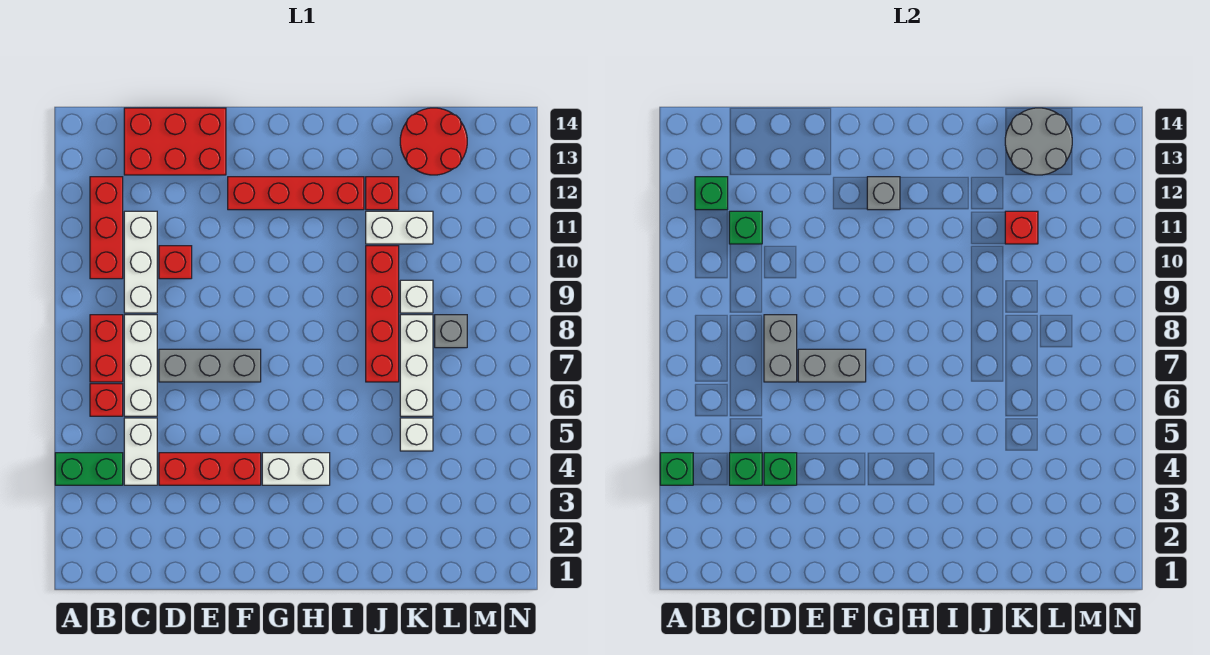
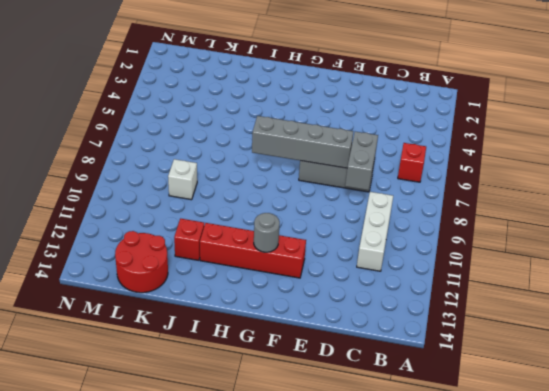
grey brick E7:H7 level 2 -> grey brick E7:F7 level 2
grey round brick G12 level 2 -> grey brick G12 level 2
none -> green brick A4:B4 level 1
none -> red brick B7:B8 level 1
none -> red brick B10:B12 level 1
none -> white brick C4:C5 level 1

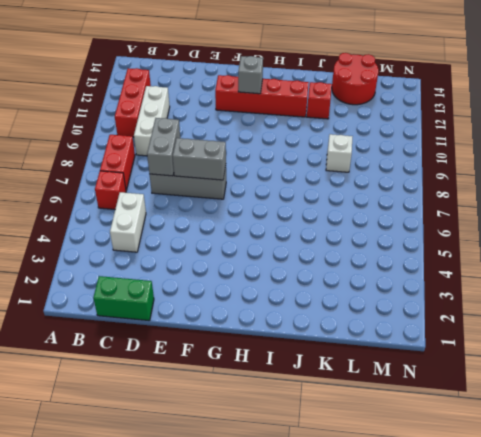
green brick C1:D1 level 1 -> green brick A4:B4 level 1
none -> white brick C6:C8 level 1
none -> red brick C13:E14 level 1
none -> red brick D4:F4 level 1
none -> red brick D10 level 1

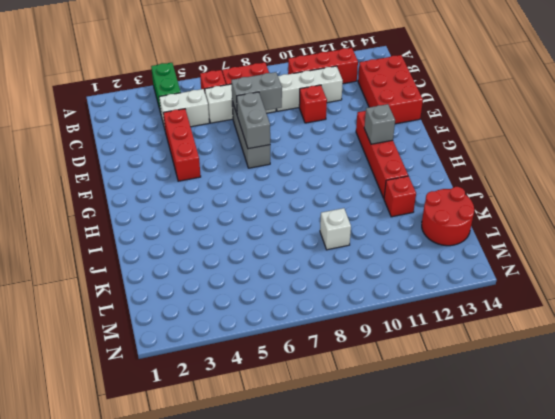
none -> white brick G4:H4 level 1
none -> red brick J7:J10 level 1
none -> white brick J11:K11 level 1
none -> white brick K5 level 1

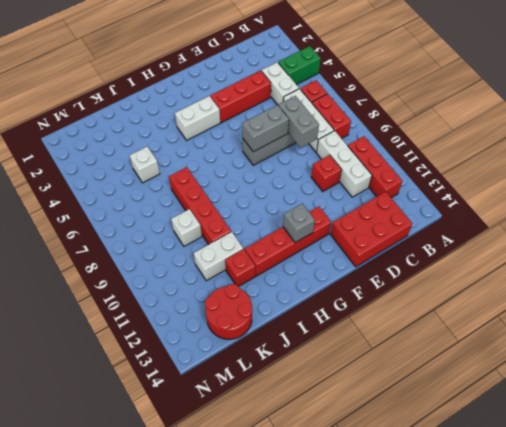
none -> white brick K6:K8 level 1
none -> grey brick L8 level 1
none -> green brick A4 level 2
none -> green brick B12 level 2

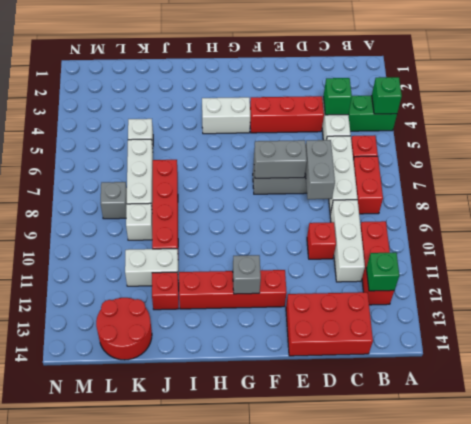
none -> green brick C11 level 2
none -> green brick D4 level 2
none -> red brick K11 level 2
none -> grey round brick K13:L14 level 2

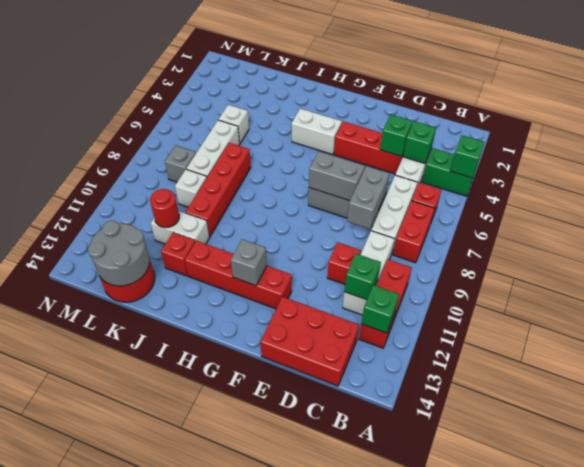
red round brick K11 level 2 -> red brick K11 level 2

